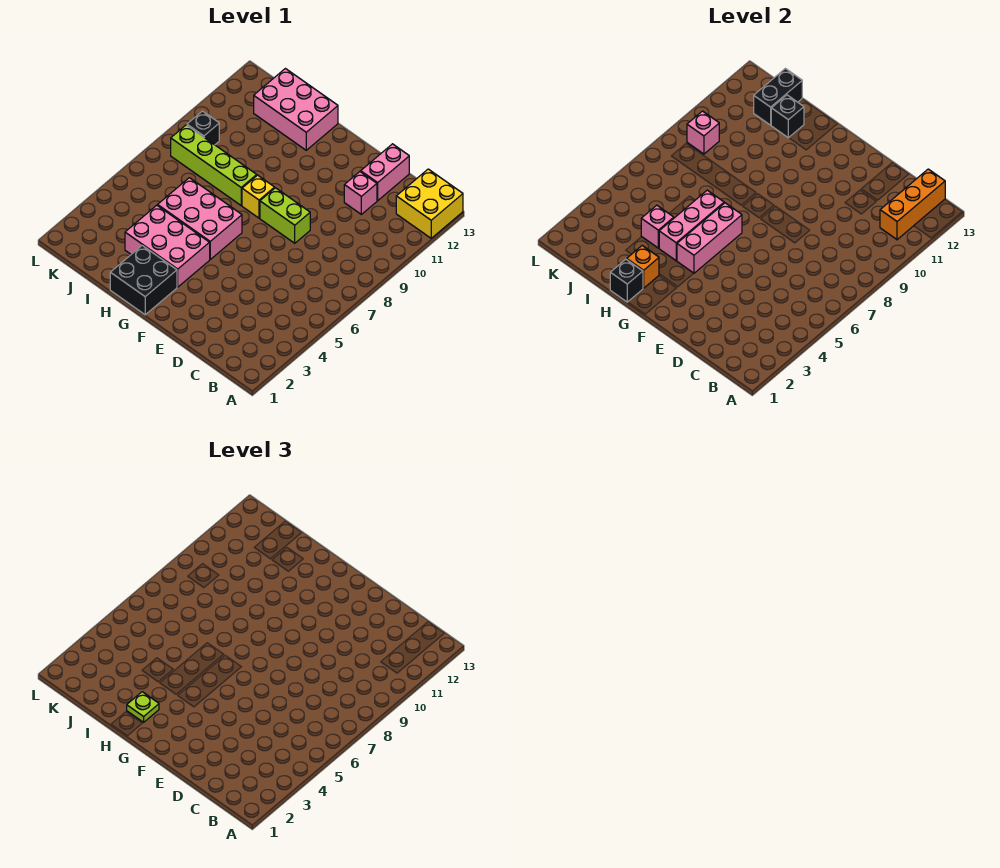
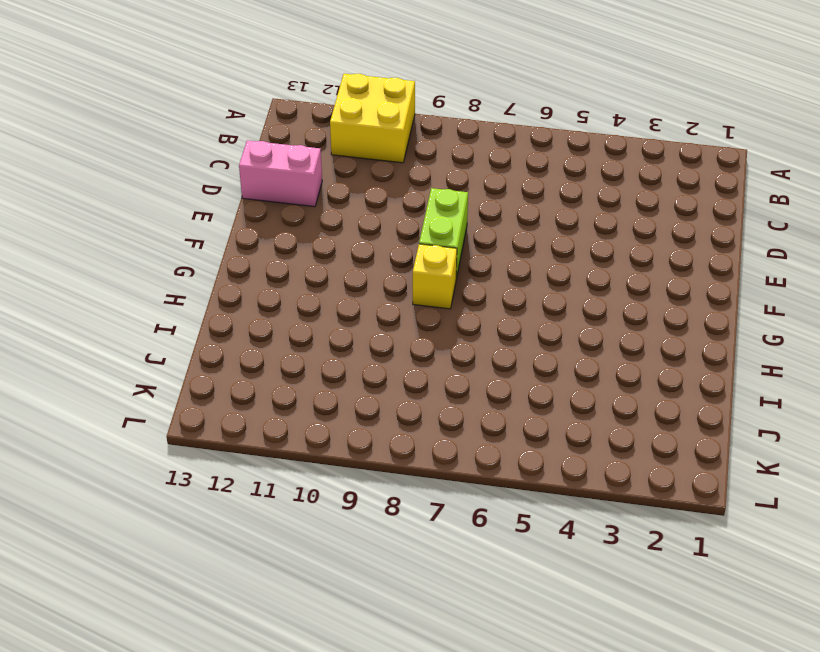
yellow brick A10:B11 level 1 -> yellow brick A12:B13 level 1
none -> pink brick D11 level 1
none -> black brick G1:H2 level 1
none -> pink brick G3:I4 level 1

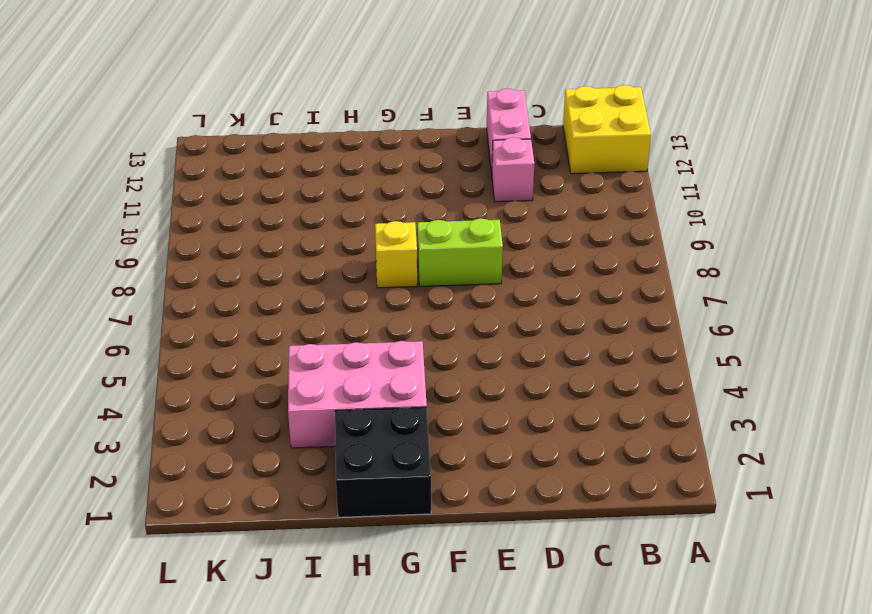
none -> pink brick G5:I6 level 1
none -> lime brick H8:K8 level 1
none -> pink brick H12:J13 level 1

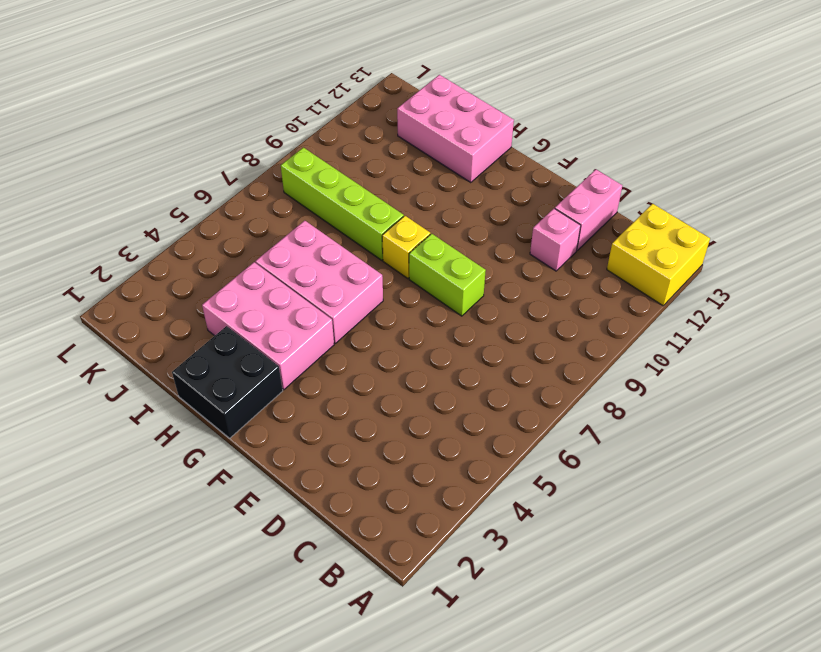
none -> black brick K9 level 1
none -> orange brick B11:B13 level 2
none -> pink brick G4:G6 level 2

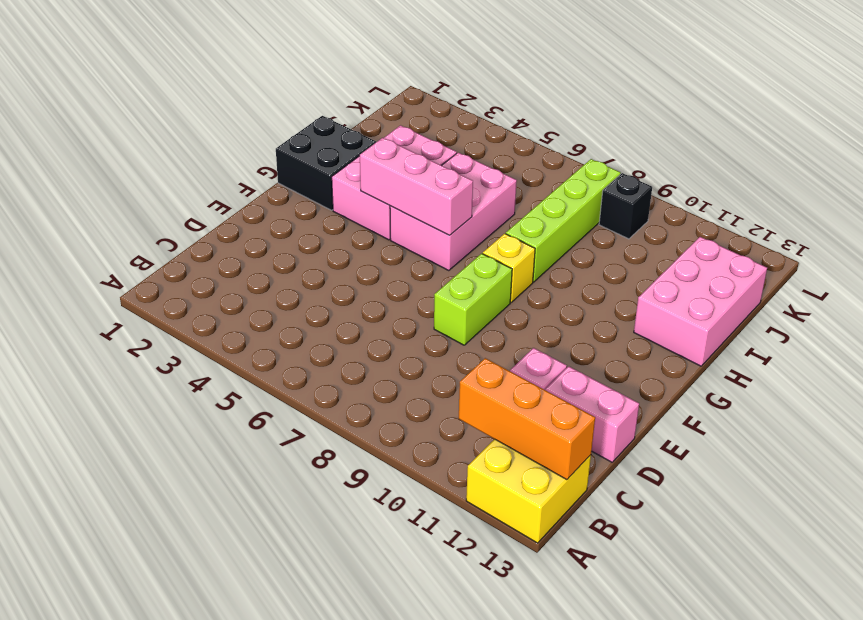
none -> black brick H1 level 2
none -> orange brick H2 level 2
none -> pink brick H4:H6 level 2

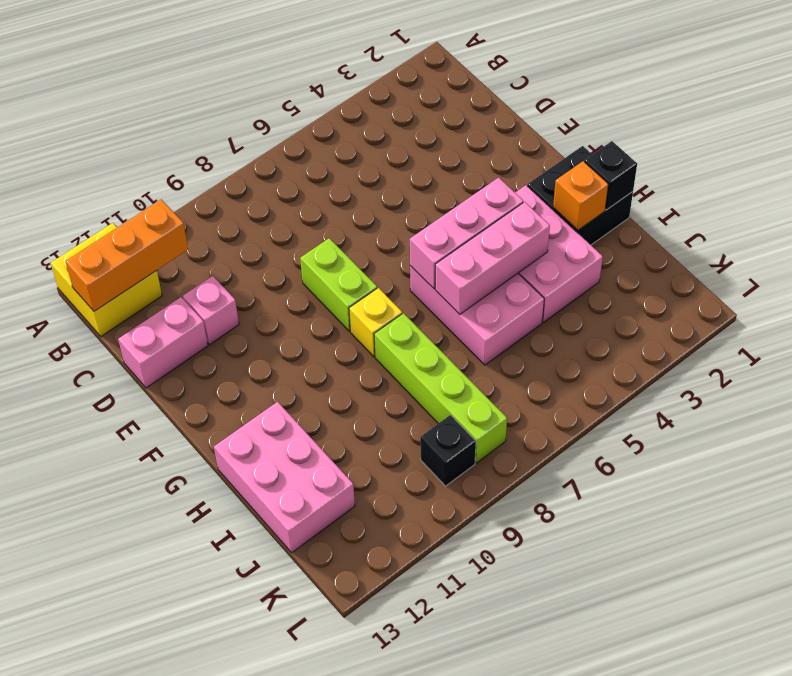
none -> pink brick I4 level 2
none -> black brick I12 level 2
none -> black brick J12:J13 level 2

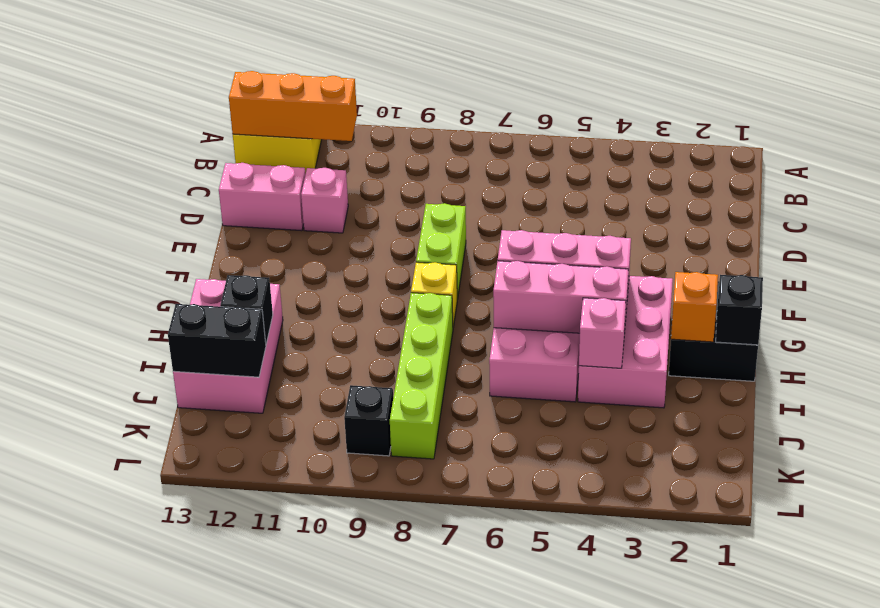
none -> pink brick K9 level 2
none -> lime plate H2 level 3

